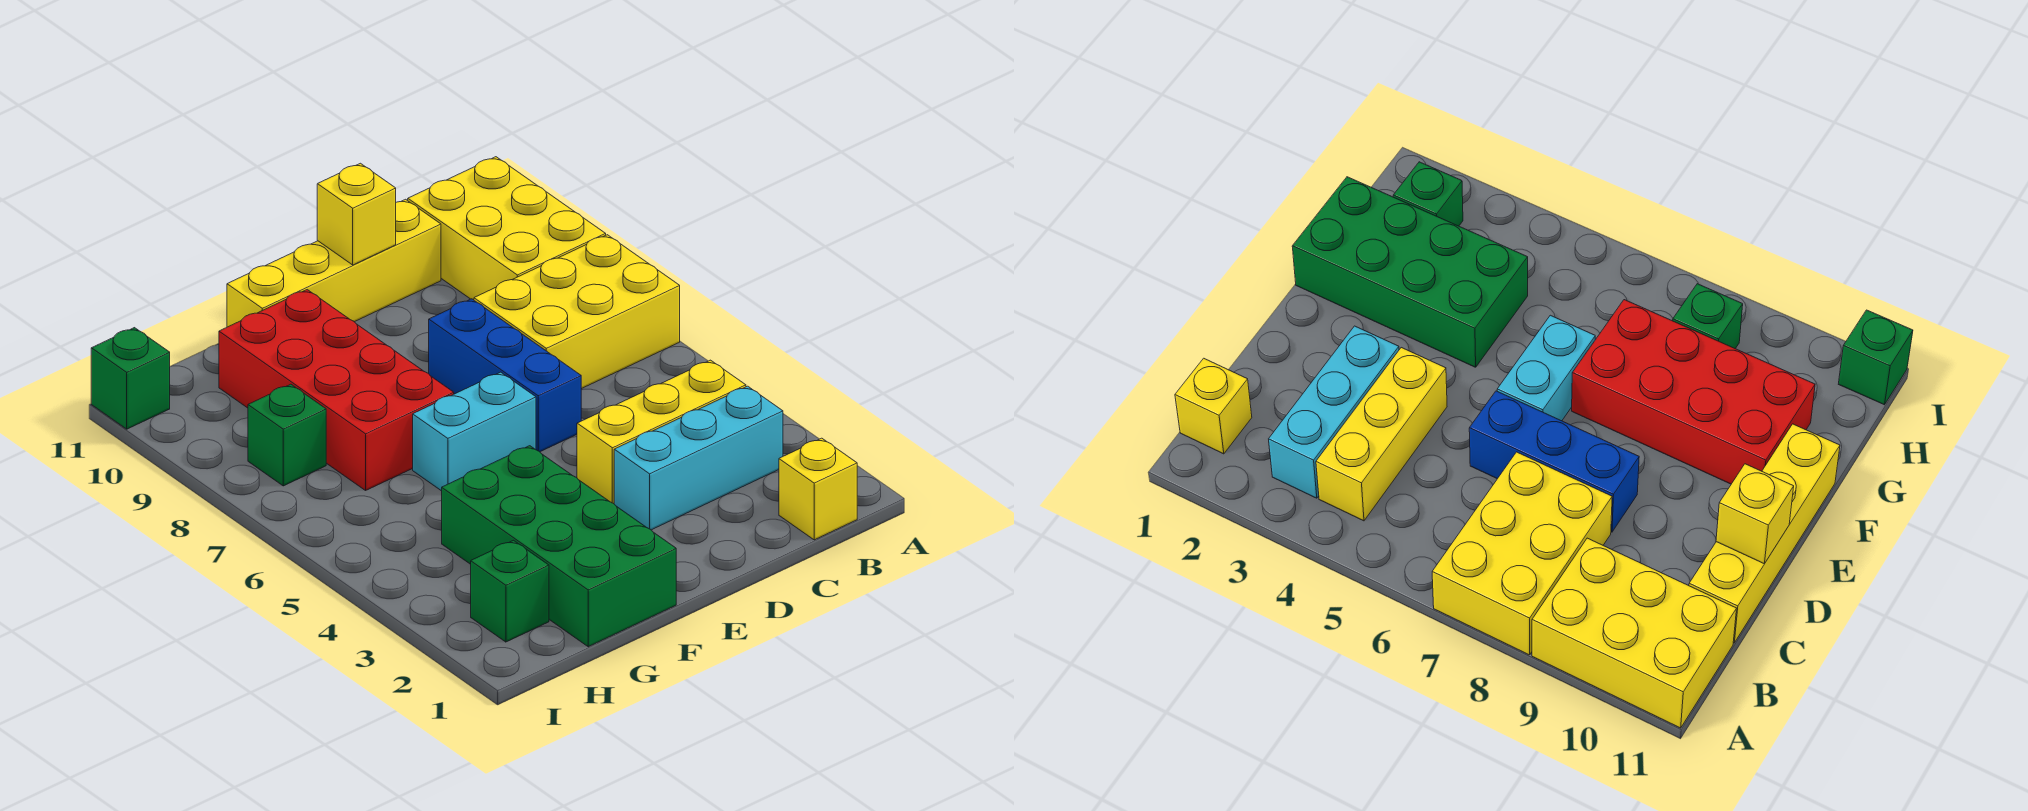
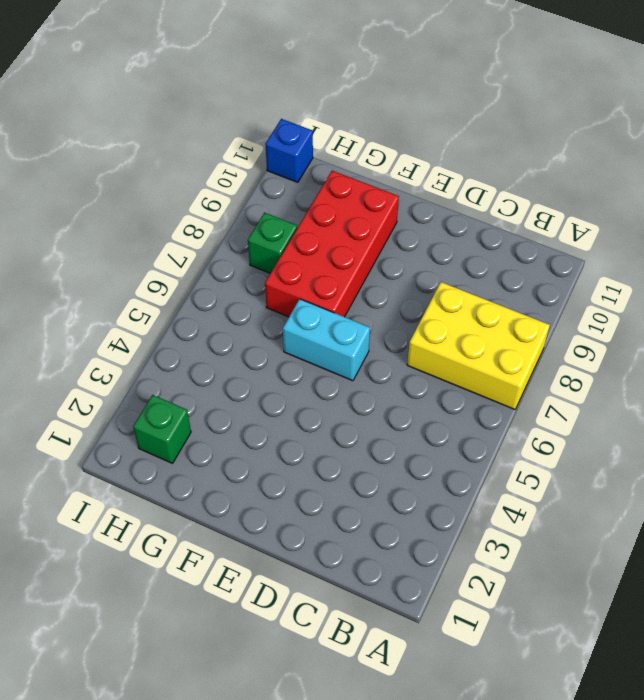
blue brick I11 level 1 -> green brick I11 level 1
none -> yellow brick A9:B11 level 1
none -> yellow brick B1 level 1
none -> cyan brick B3:D3 level 1

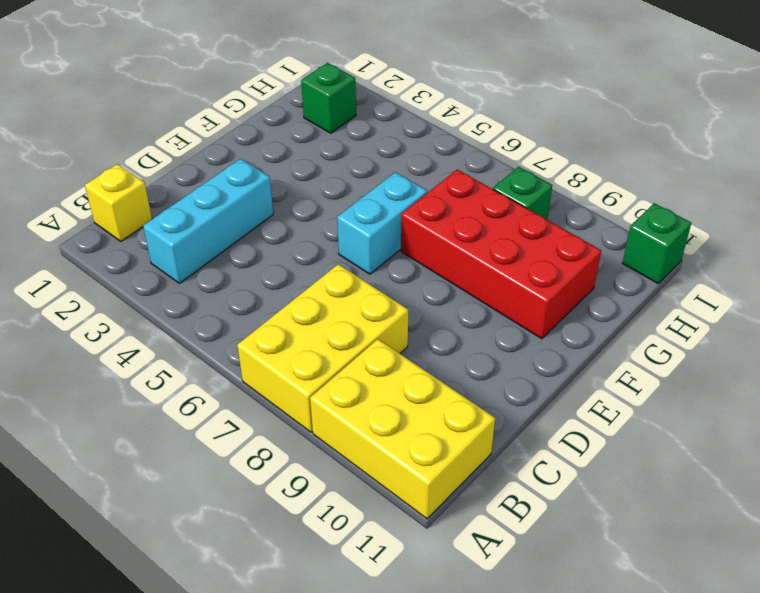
none -> yellow brick B4:D4 level 1
none -> yellow brick C11:F11 level 1
none -> blue brick D6:D8 level 1

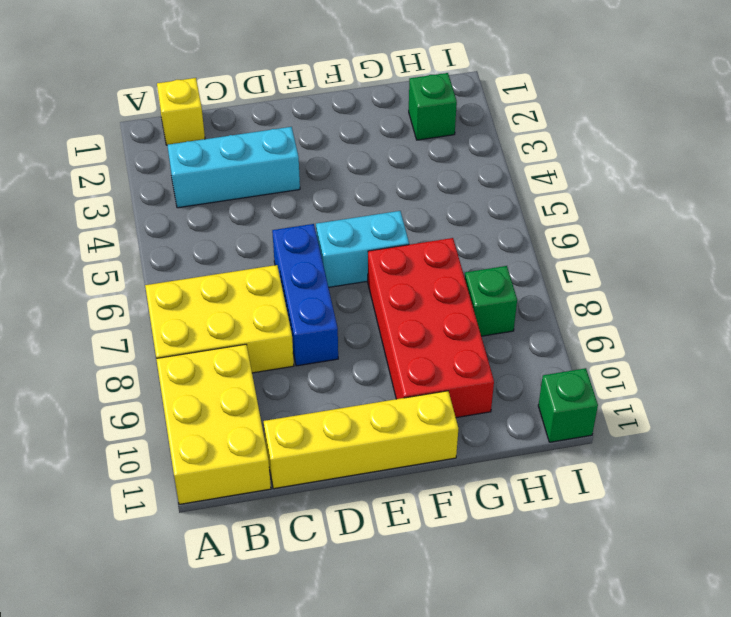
none -> yellow brick B4:D4 level 1
none -> green brick F1:G4 level 1
none -> yellow brick D11 level 2

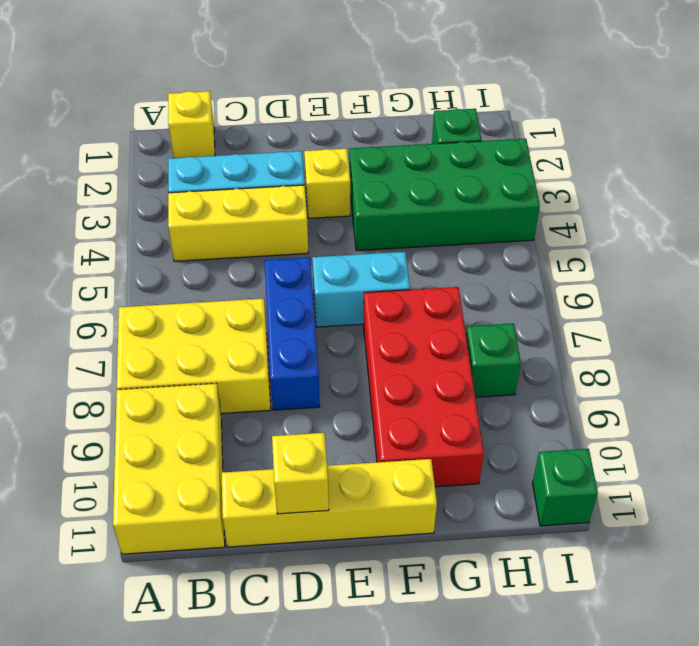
yellow brick E3 level 1 -> none
green brick F3:I4 level 1 -> green brick F1:G4 level 1

